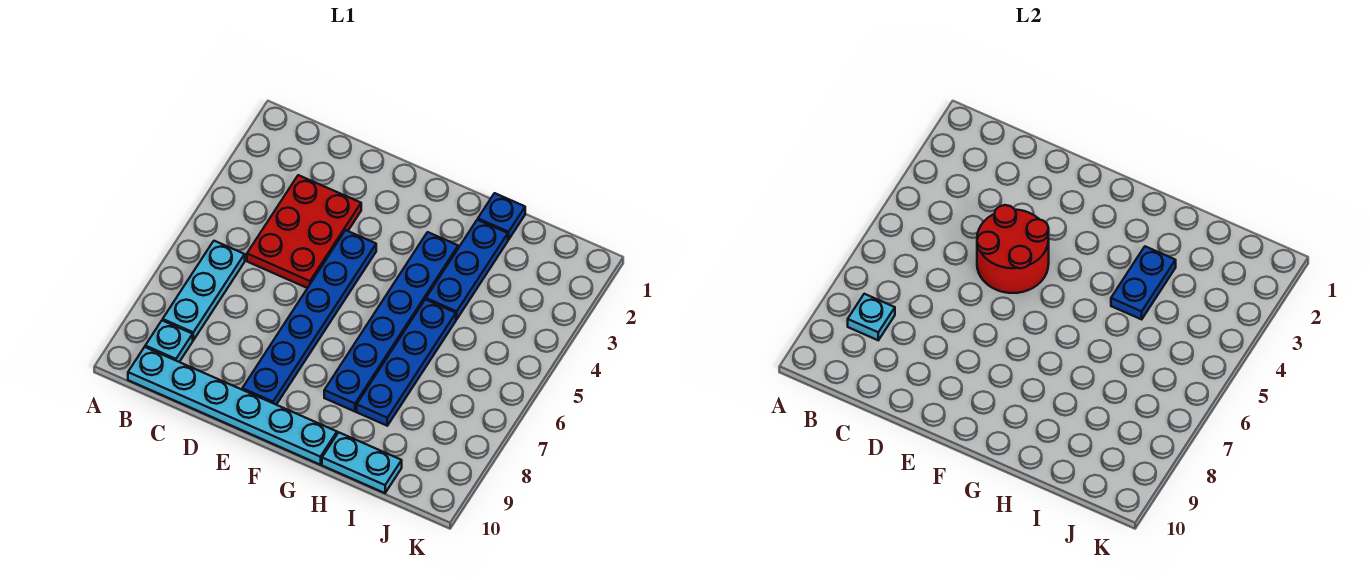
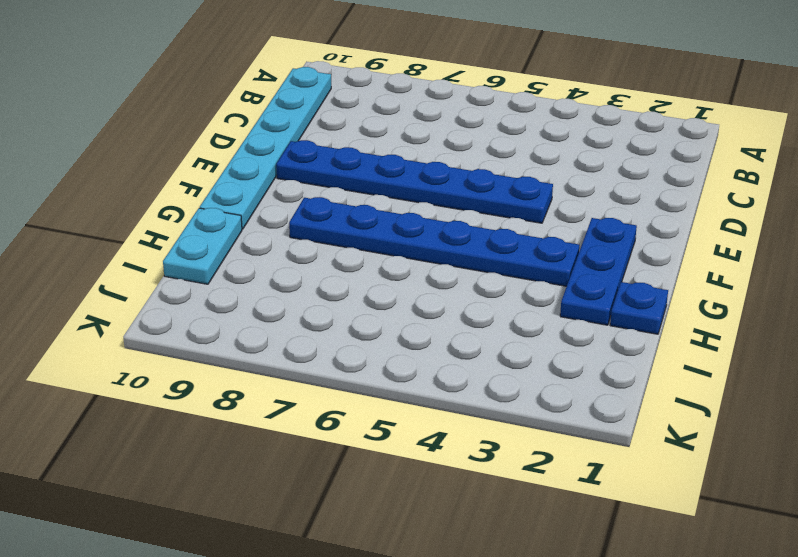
blue plate F2:H2 level 1 -> blue plate H2:H4 level 1
none -> cyan plate B6:B8 level 1
none -> cyan plate B9 level 1
none -> red plate C3:D5 level 1

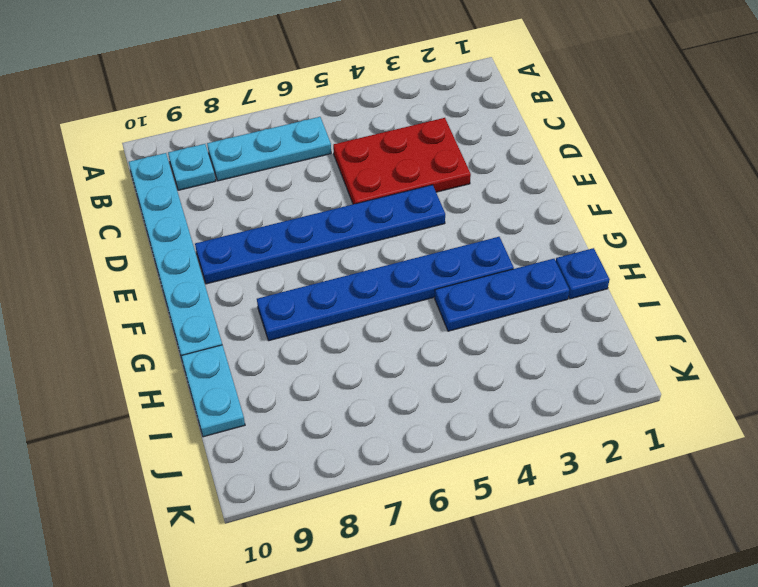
none -> blue plate H5:H8 level 1
none -> cyan plate B8 level 2
none -> red round brick D4:E5 level 2

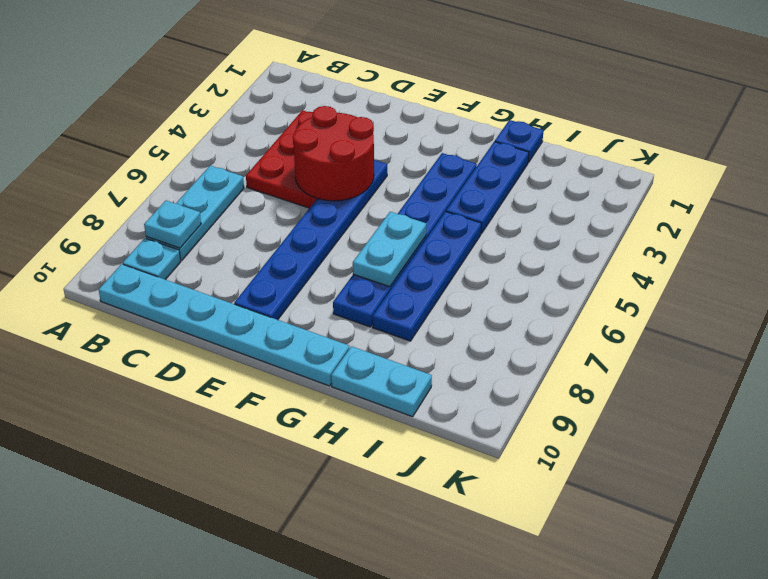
cyan plate G6:G7 level 2 -> none
none -> blue plate H3:H4 level 2

